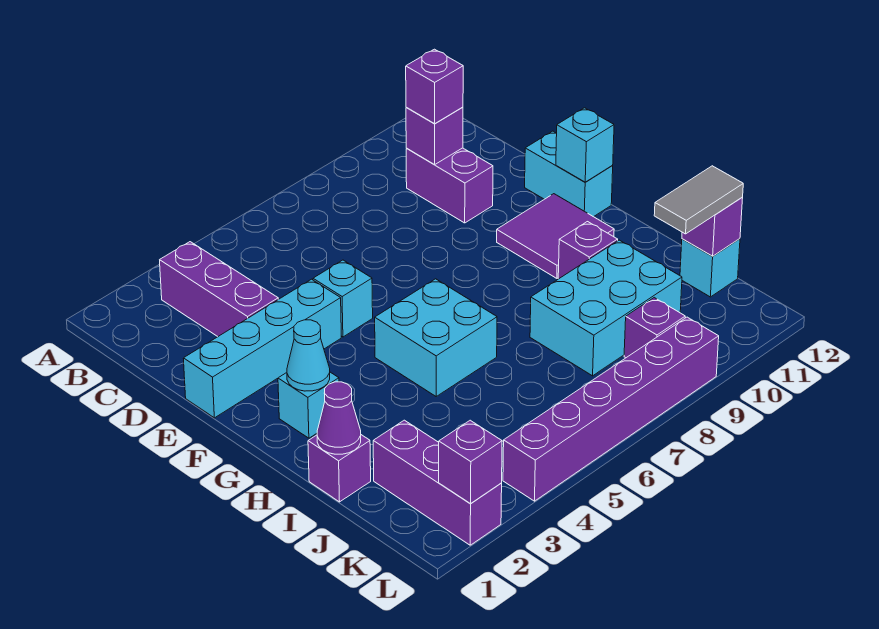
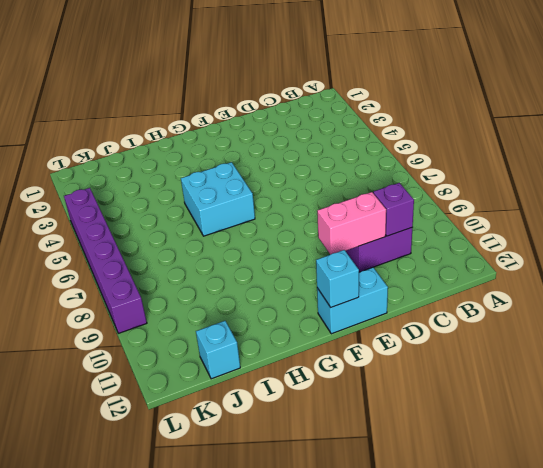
pink brick D10:E10 level 2 -> none
none -> purple brick B3:D3 level 1
none -> cyan brick E1:E4 level 1
none -> cyan brick E5 level 1

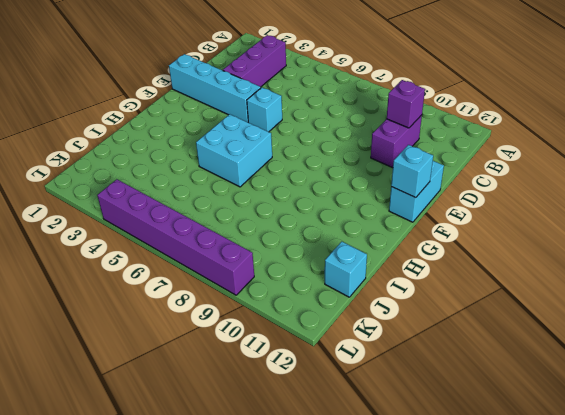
none -> purple tile F10:G11 level 1
none -> cyan brick G2 level 1
none -> purple brick H10 level 1

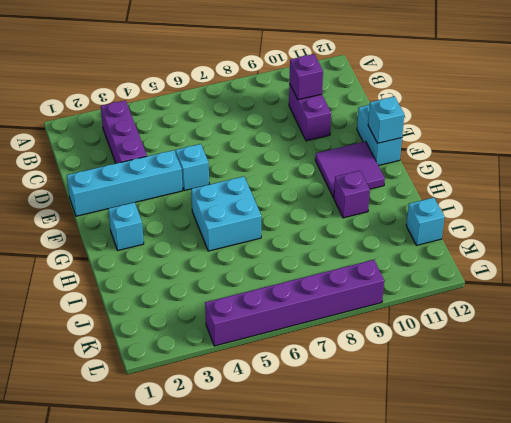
none -> purple brick I1 level 1
none -> cyan brick I8:J10 level 1
none -> purple brick J2:L2 level 1

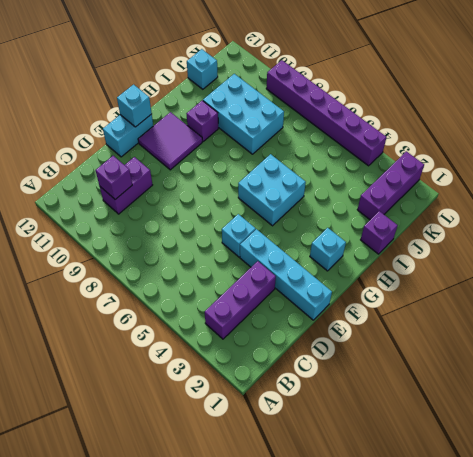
none -> purple brick K9 level 1
none -> cyan cone G2 level 2
none -> purple cone I1 level 2

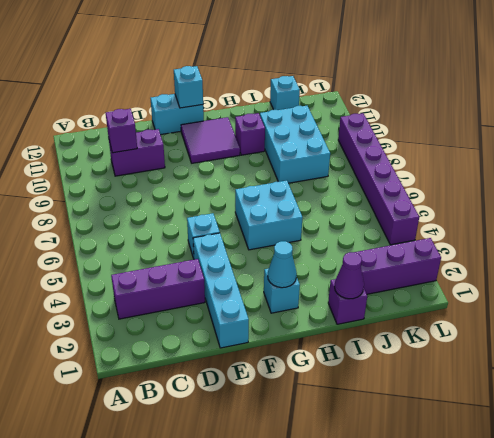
none -> purple brick K9 level 1
none -> purple brick J12 level 2
none -> purple brick L2 level 2

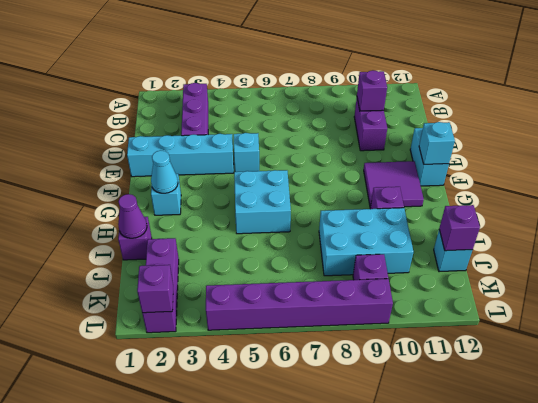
none -> purple brick C10 level 3
none -> grey tile J11:J12 level 3

